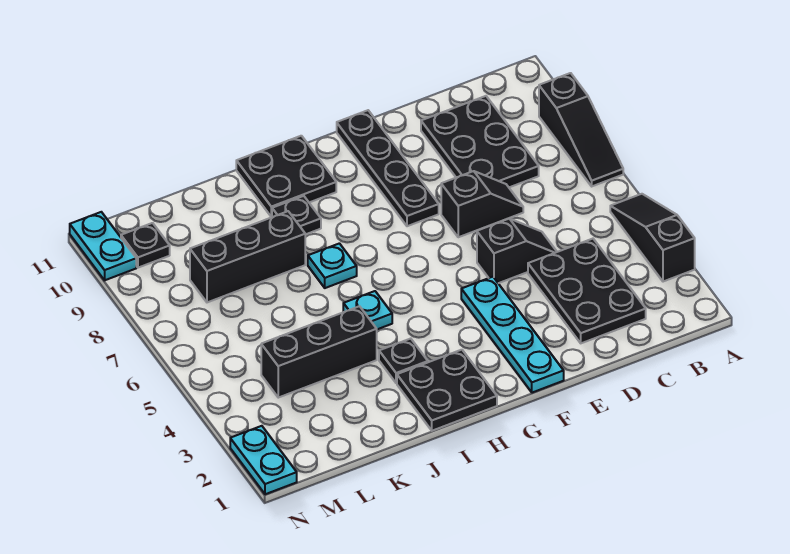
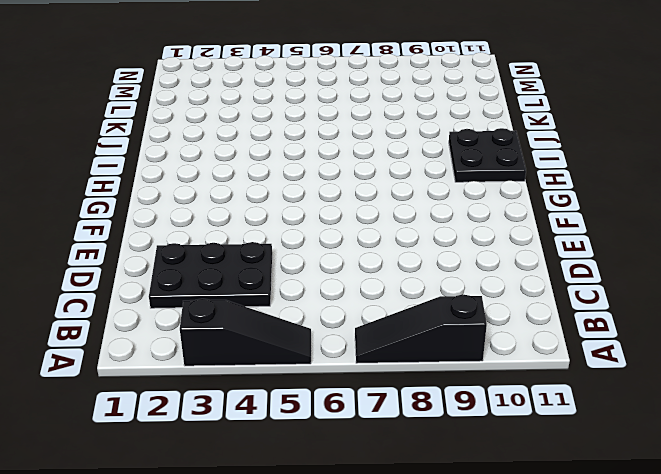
none -> black plate C8:D10 level 1
none -> black slope D5:E5 level 1 top E
none -> black slope D7:E7 level 1 top E

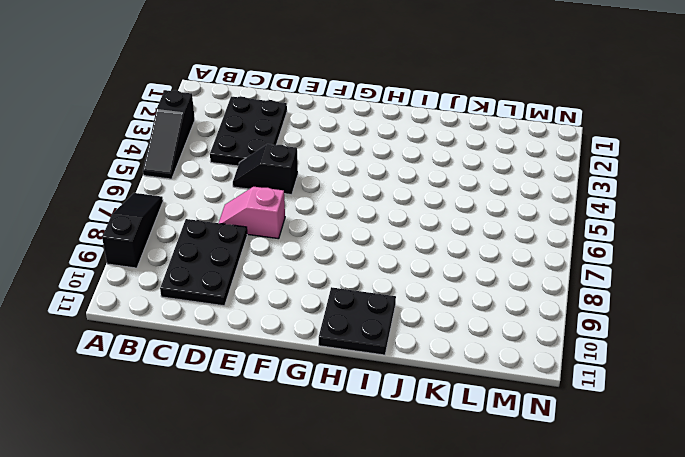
pink slope D7:E7 level 1 top E -> black slope D7:E7 level 1 top E
none -> cyan plate F1:F4 level 1
none -> black plate F8:F11 level 1
none -> black plate H1:I2 level 1

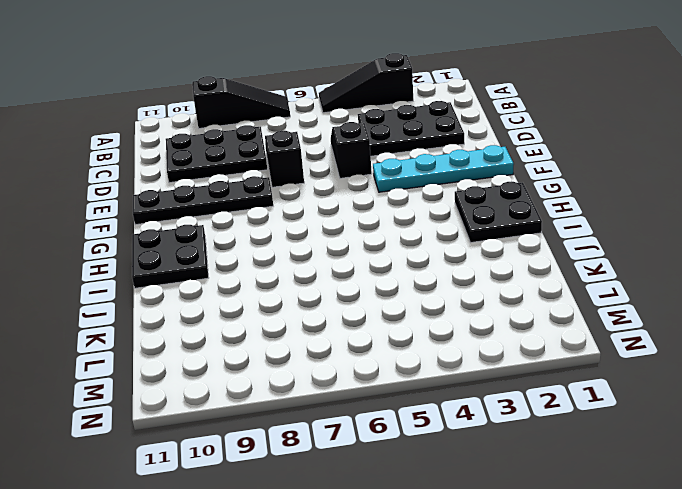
none -> black plate I3 level 1
none -> cyan plate I5 level 1
none -> cyan plate I7 level 1

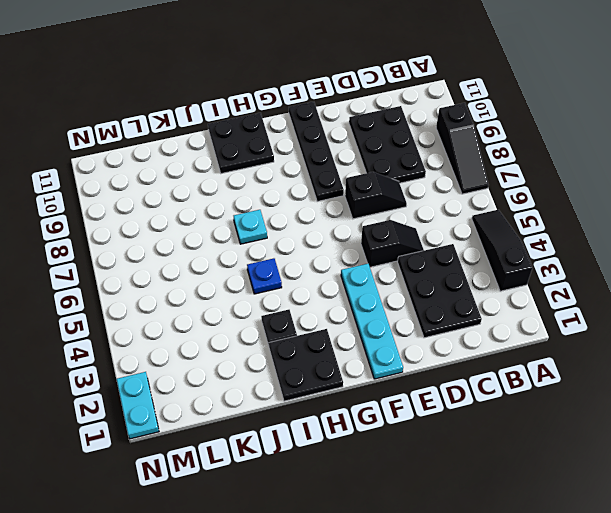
blue plate I5 level 1 -> cyan plate I5 level 1
none -> black plate I9 level 1
none -> black brick J4:L4 level 1
none -> black brick J8:L8 level 1

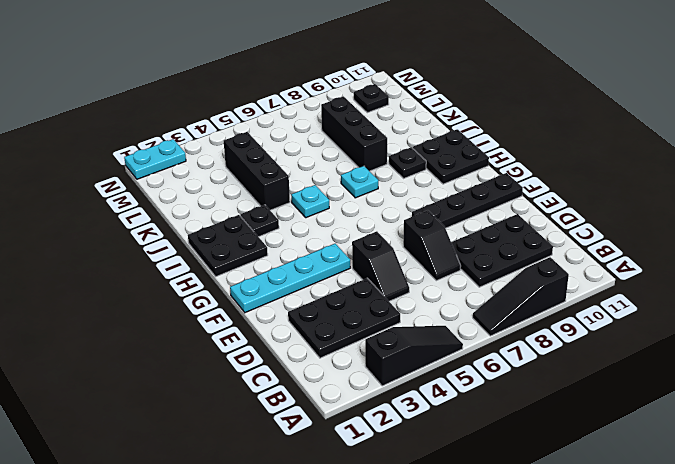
none -> cyan plate N10:N11 level 1

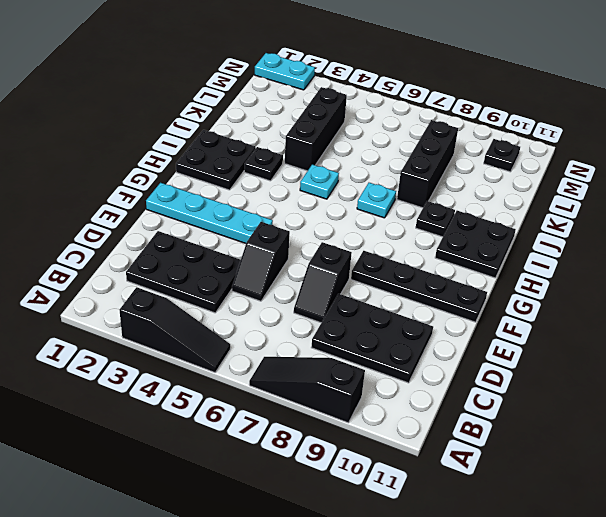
none -> cyan plate N10:N11 level 1

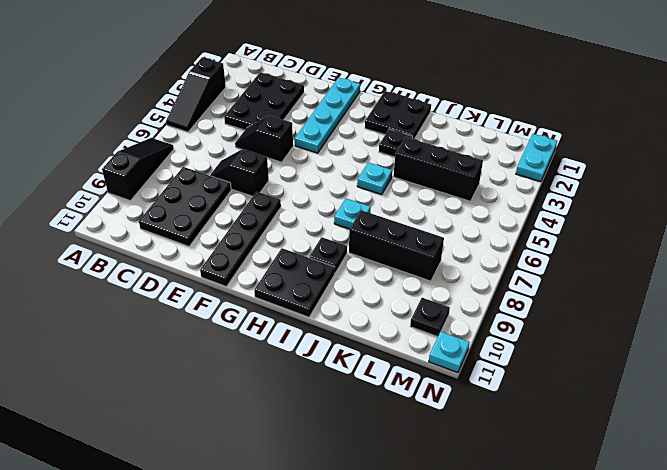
cyan plate N11 level 1 -> cyan plate N10:N11 level 1

